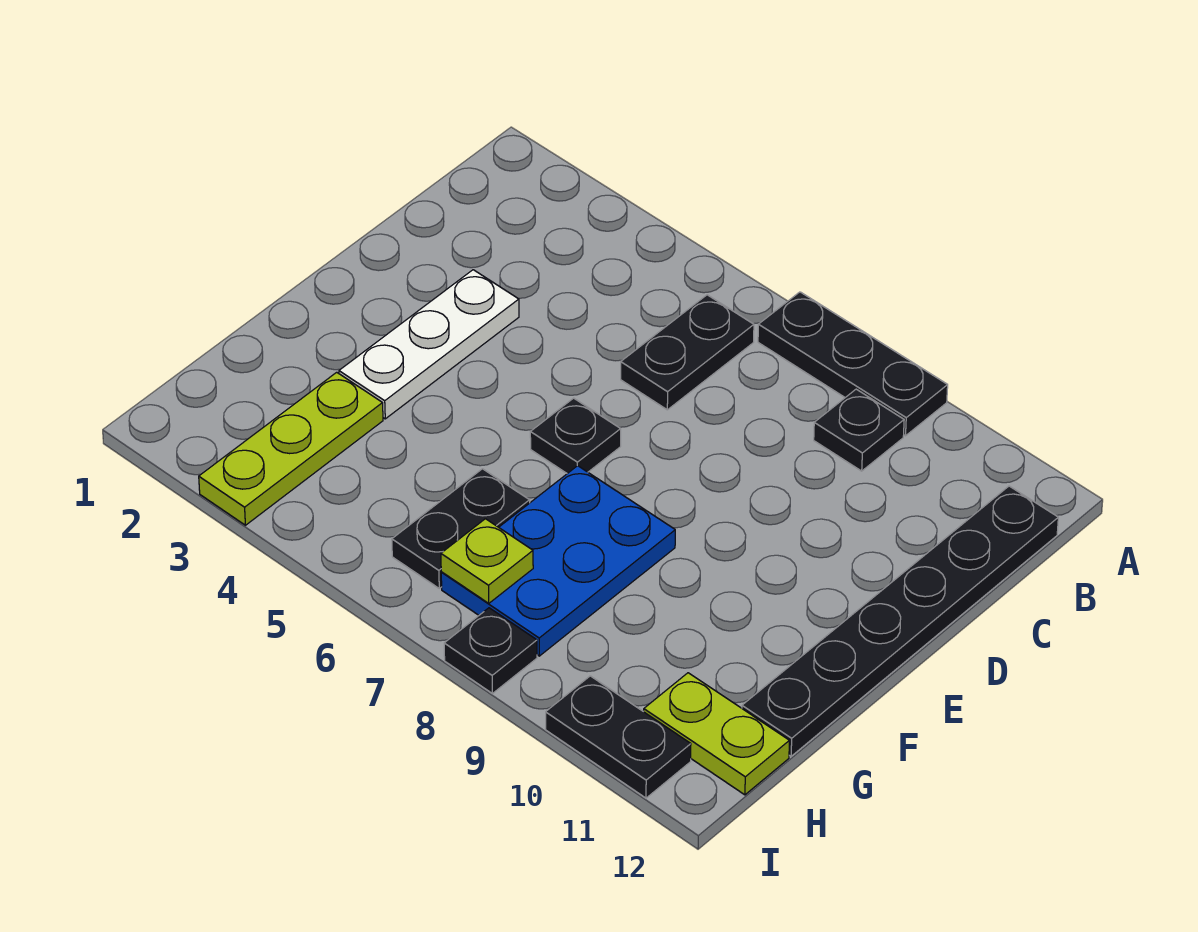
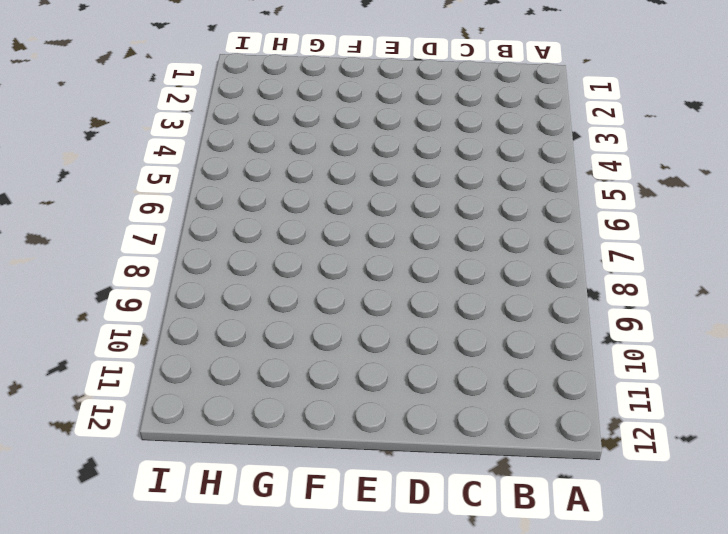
none -> black plate A7:A9 level 1
none -> black plate B6:C6 level 1
none -> black plate B9 level 1

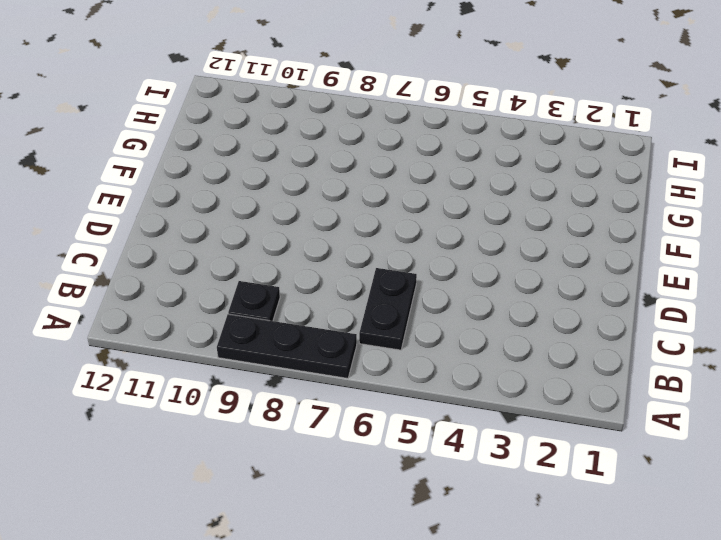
none -> black plate B12:G12 level 1
none -> white plate D3:F3 level 1
none -> black plate E6 level 1

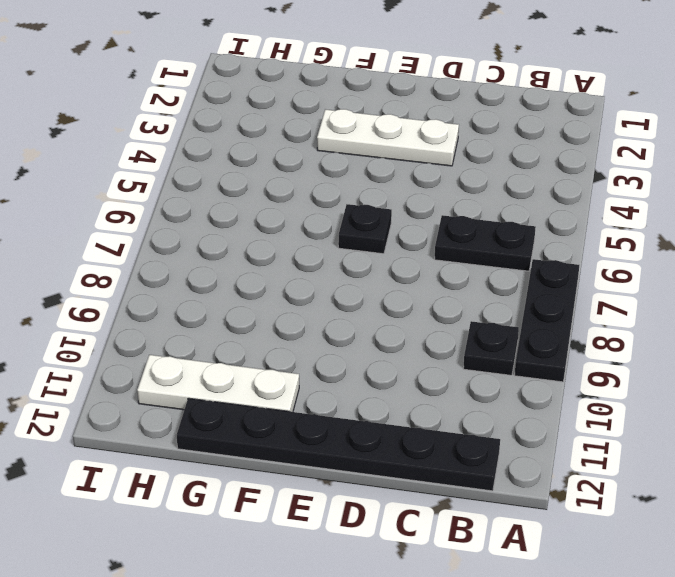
white plate F11:H11 level 1 -> lime plate H11:H12 level 1
none -> blue plate F7:H8 level 1
none -> lime plate G3:I3 level 1
none -> black plate G6:H6 level 1

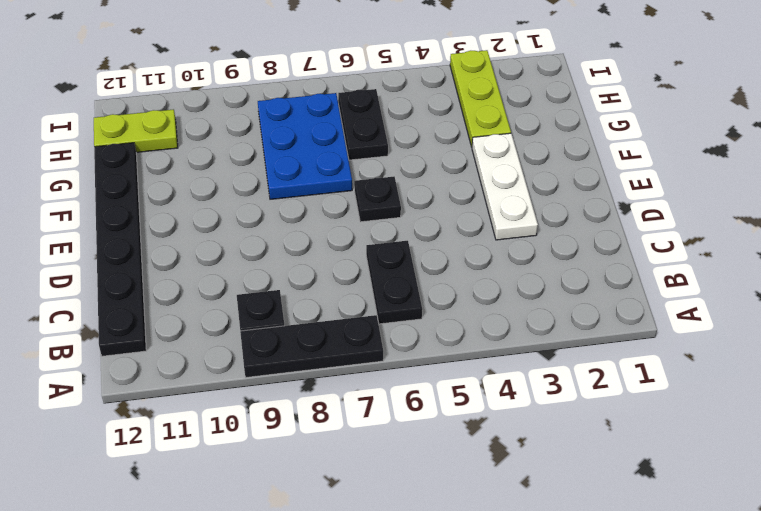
none -> black plate I8 level 1
none -> black plate I10:I11 level 1
none -> lime plate H7 level 2

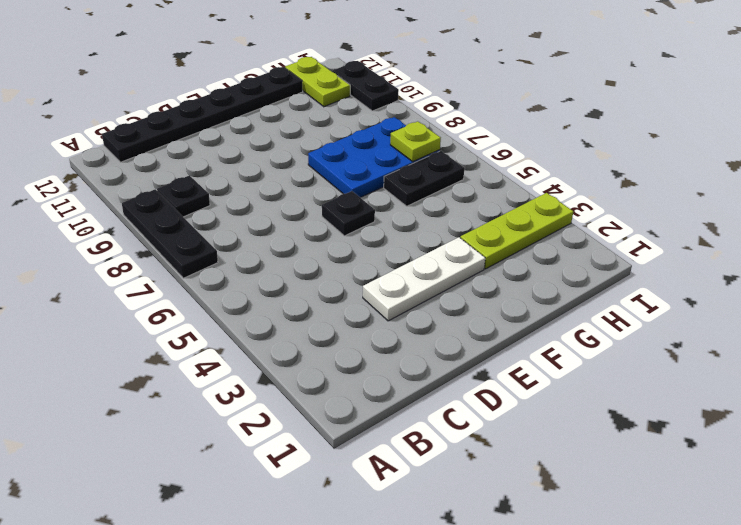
none -> black plate B6:C6 level 1
none -> black plate I8 level 1

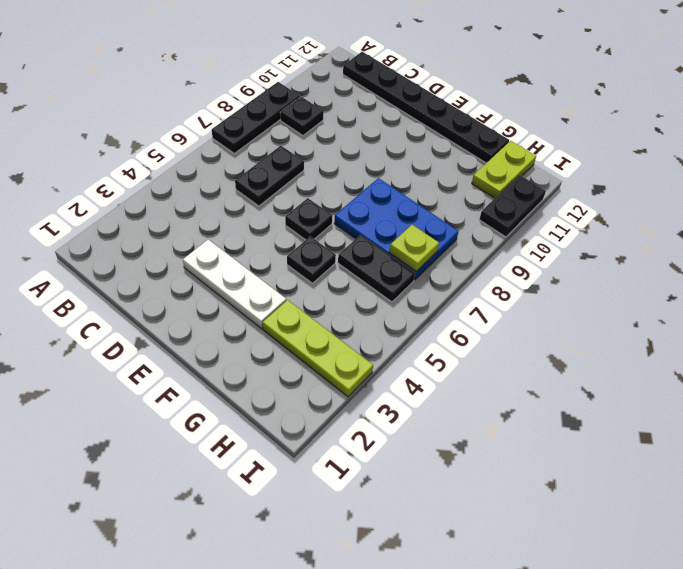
black plate C6:C7 level 1 -> black plate B6:C6 level 1
black plate F5 level 1 -> black plate I8 level 1

